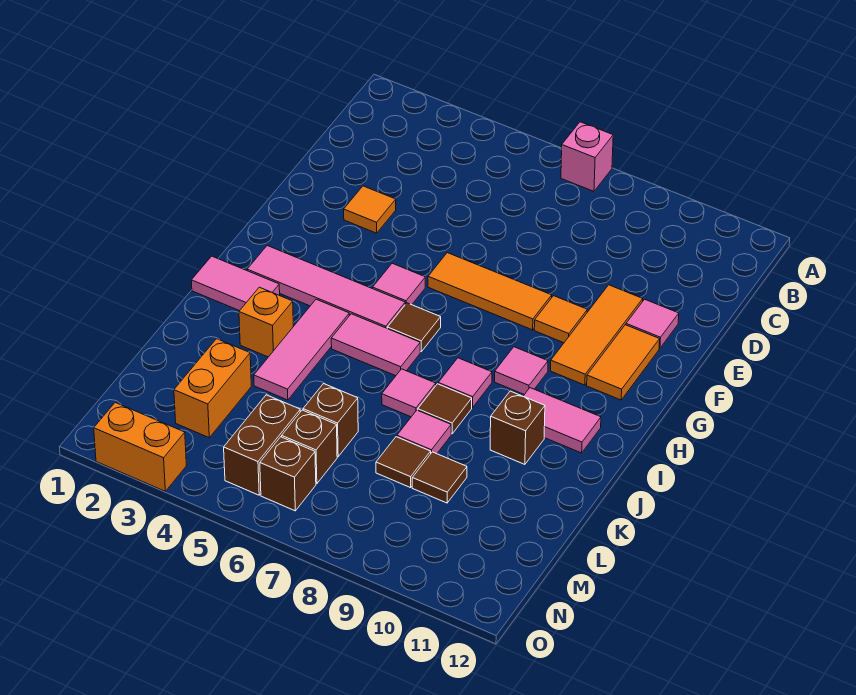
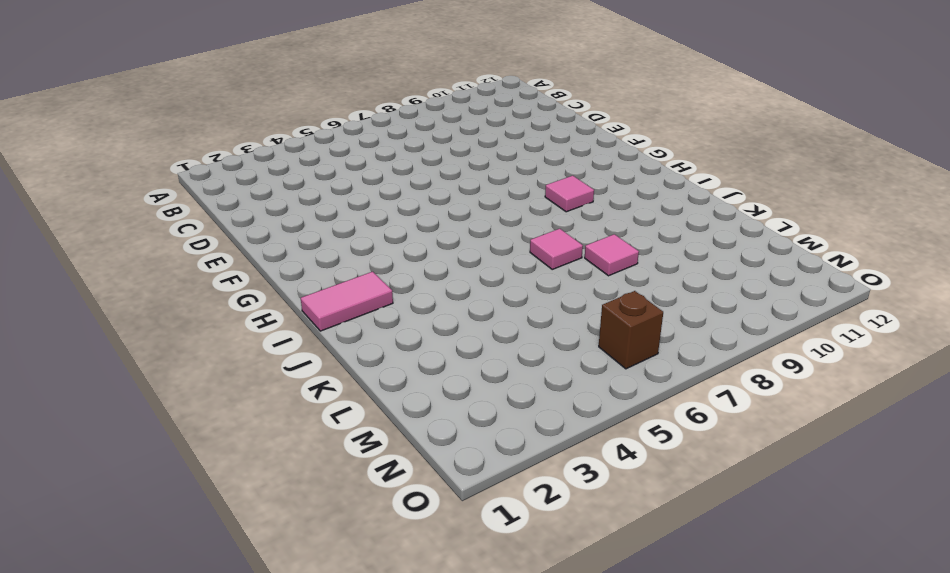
none -> pink brick A7 level 1
none -> orange tile E3 level 1
none -> orange tile E10:G10 level 1

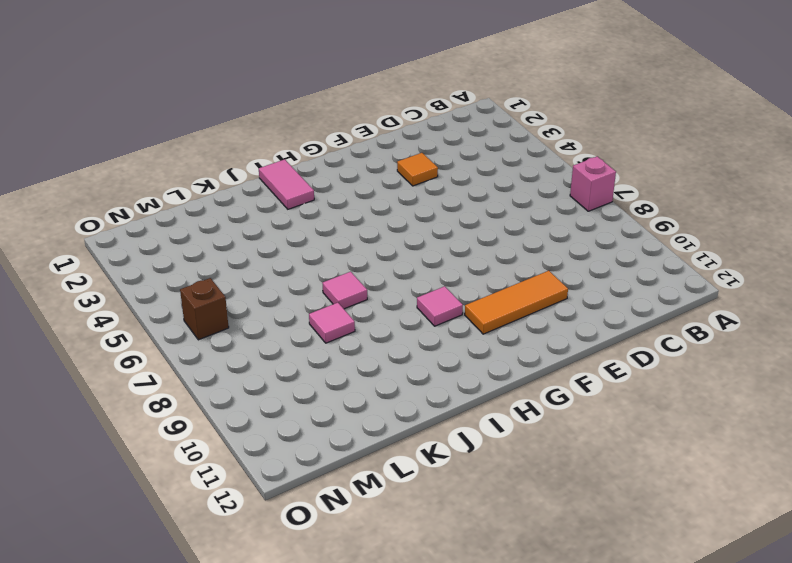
none -> pink tile E11 level 1
none -> orange tile F6:F8 level 1
none -> orange tile F9 level 1

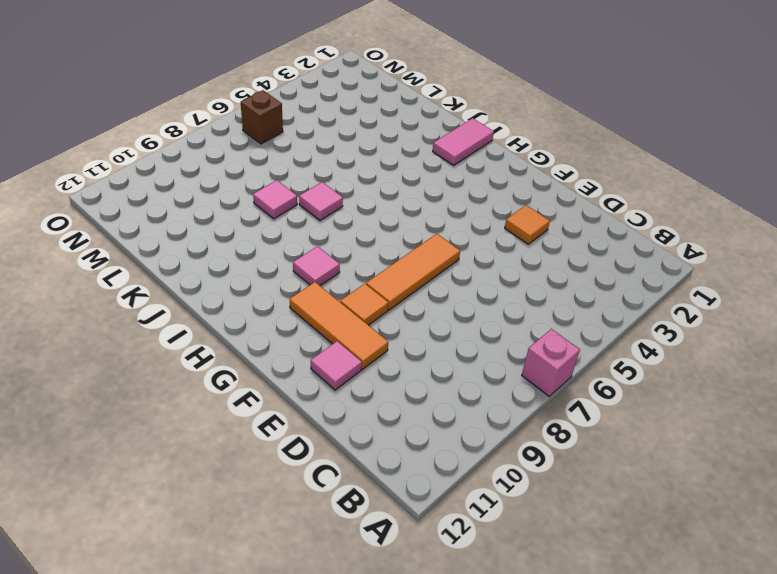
none -> orange tile F11:G11 level 1
none -> pink tile G5 level 1
none -> pink tile H2:H5 level 1

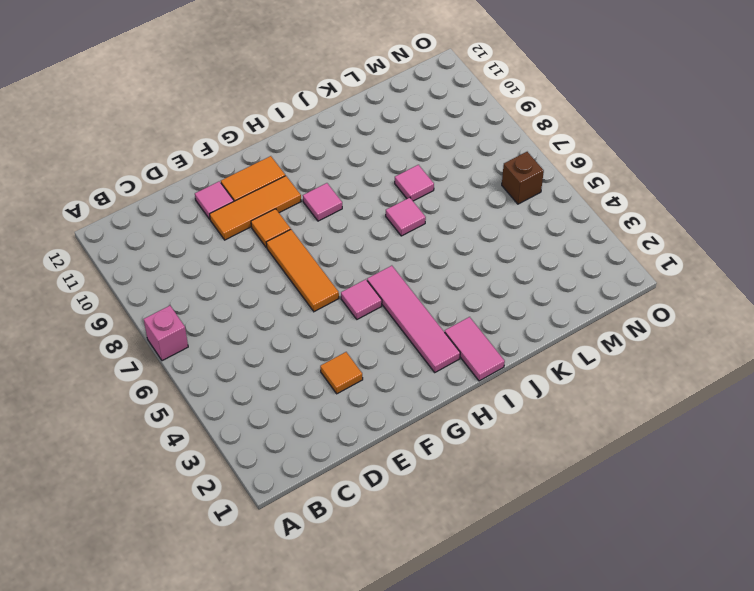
none -> brown tile H6 level 1
none -> pink tile I4:K4 level 1
none -> pink tile I5:I6 level 1

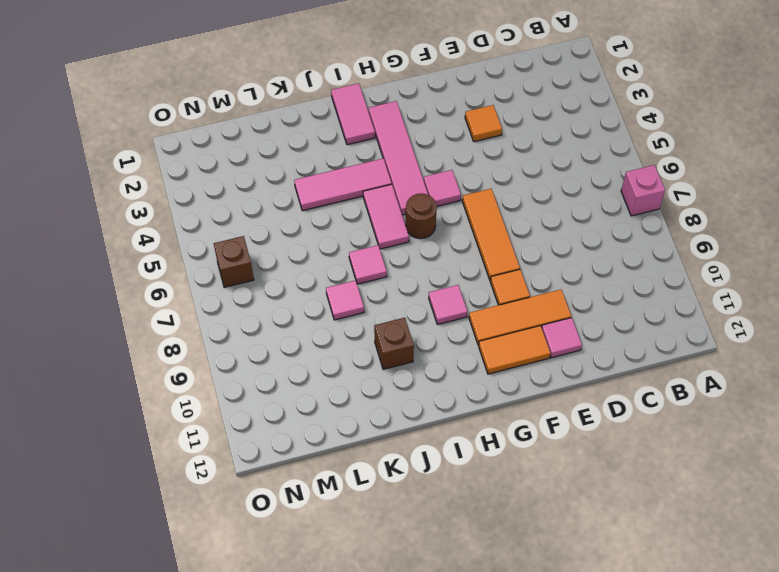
brown round brick H6 level 1 -> brown tile H6 level 1
none -> pink tile I8 level 1
none -> pink tile I10:I11 level 1
none -> orange brick J3 level 1

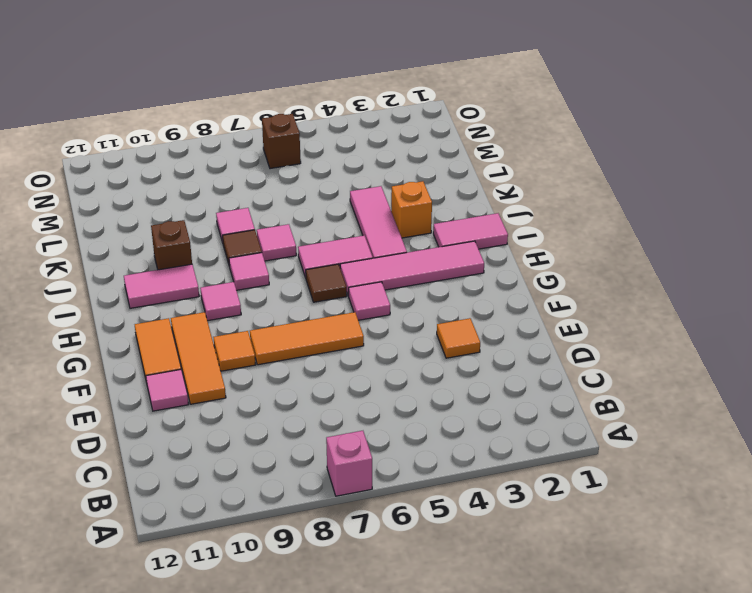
none -> orange brick L3:M3 level 1
none -> brown brick L6 level 1
none -> brown tile L8 level 1

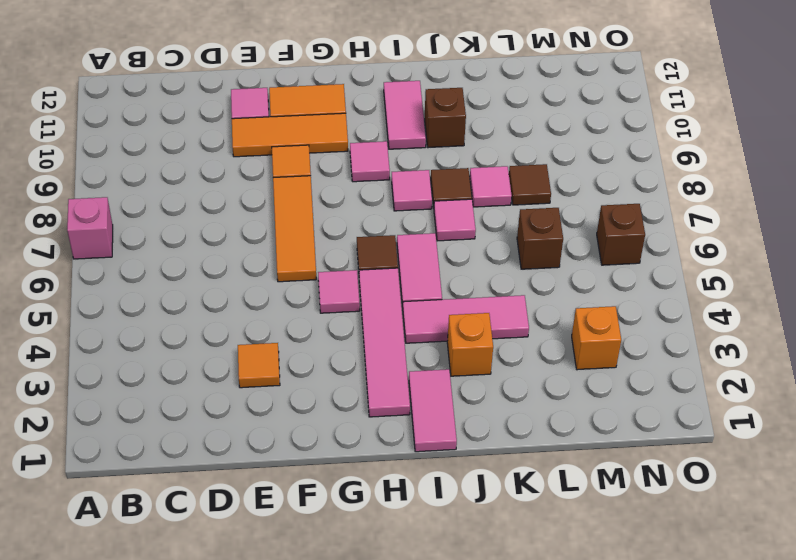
orange brick M3 level 1 -> orange brick L3:M3 level 1
none -> brown tile L9 level 1
none -> brown brick M5:N5 level 1
none -> brown brick M6 level 1

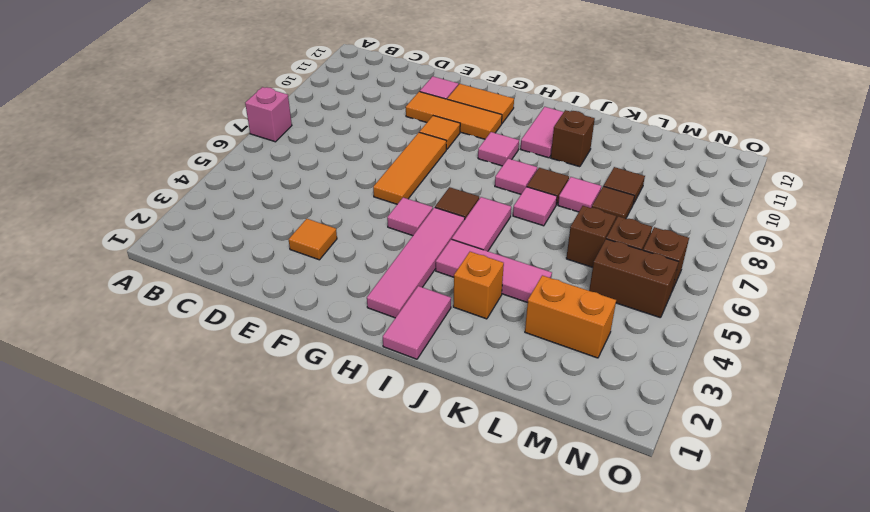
none -> orange brick O2:O3 level 1

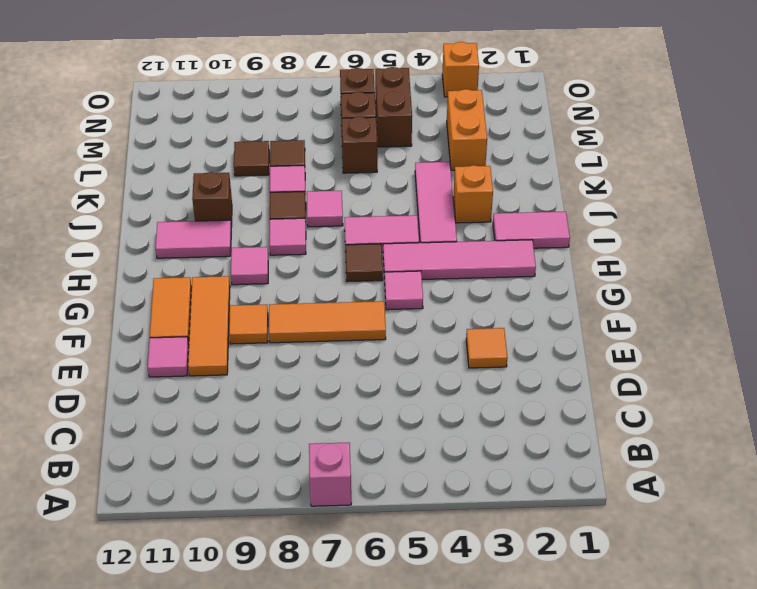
orange brick O3 level 1 -> orange brick O2:O3 level 1

